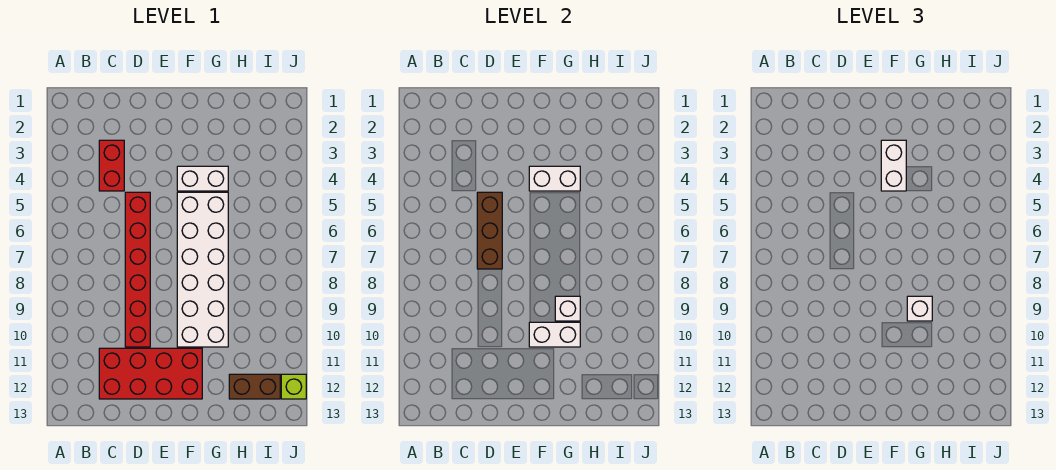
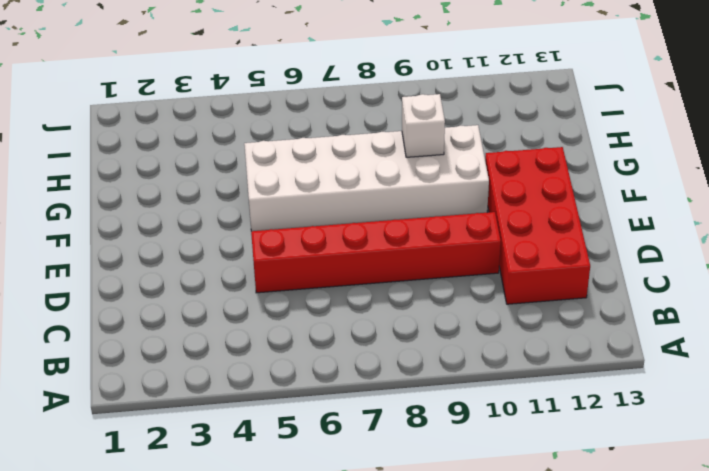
none -> red brick C3:C4 level 1
none -> white brick F4:G4 level 1
none -> brown brick H12:I12 level 1

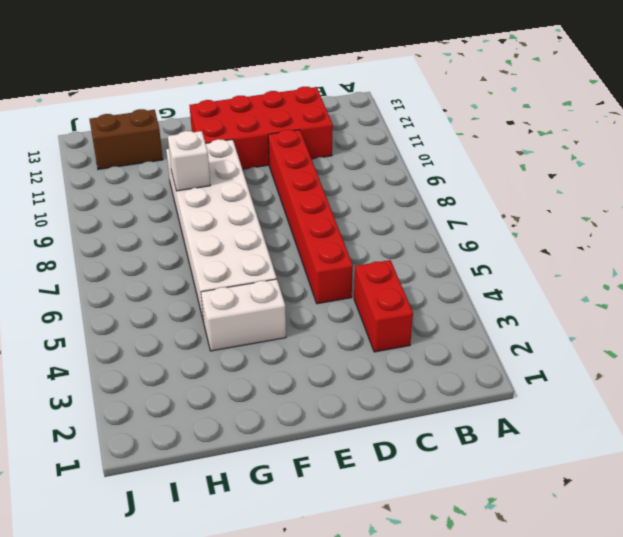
none -> lime brick J12 level 1
none -> brown brick D5:D7 level 2
none -> white brick F4:G4 level 2

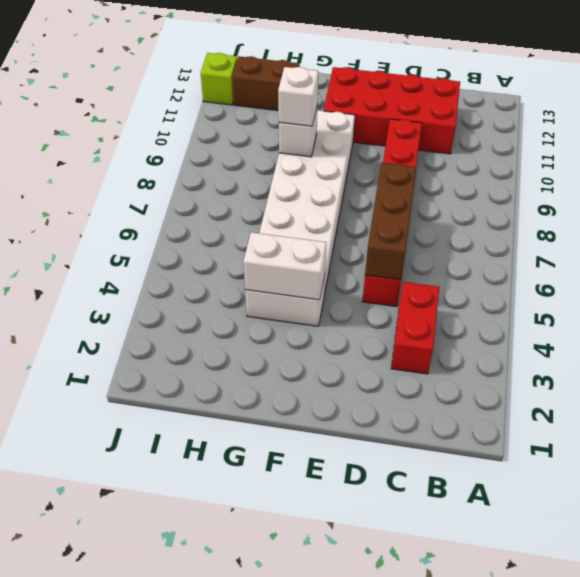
none -> white brick F10:G10 level 2
none -> white brick F3:F4 level 3

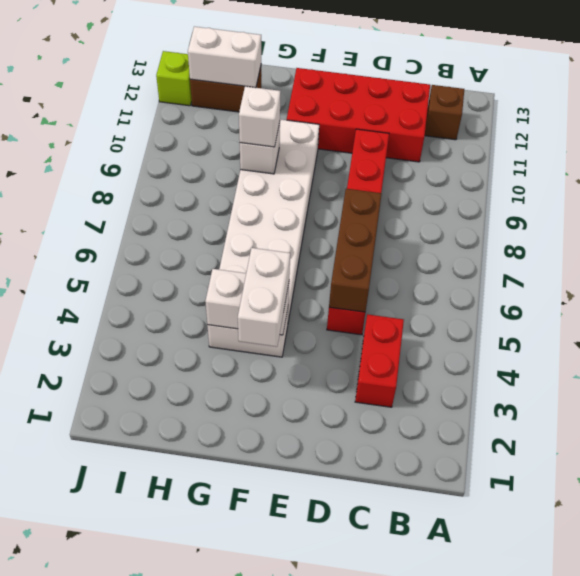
brown brick B12 level 1 -> none
white brick H12:I12 level 2 -> white brick F10:G10 level 2

